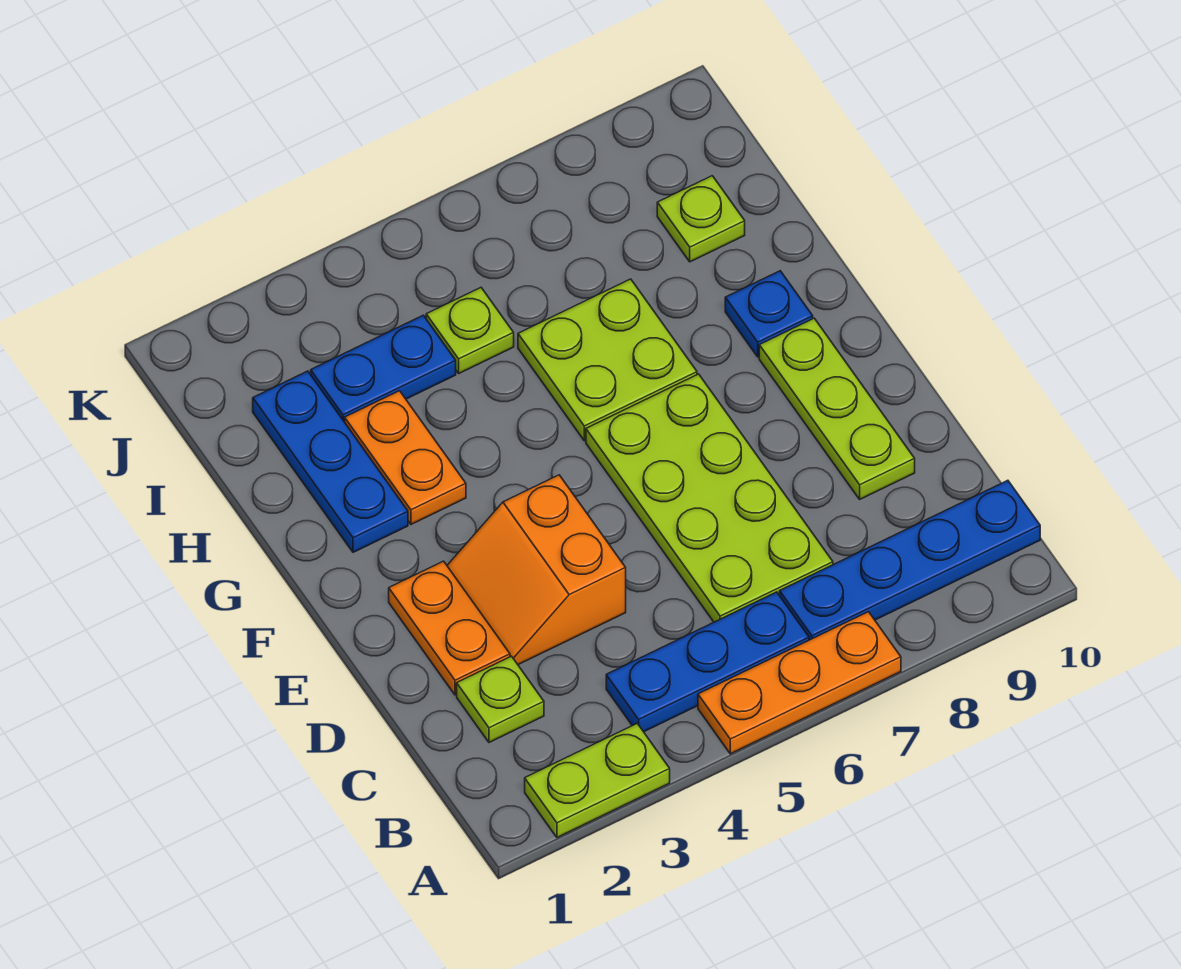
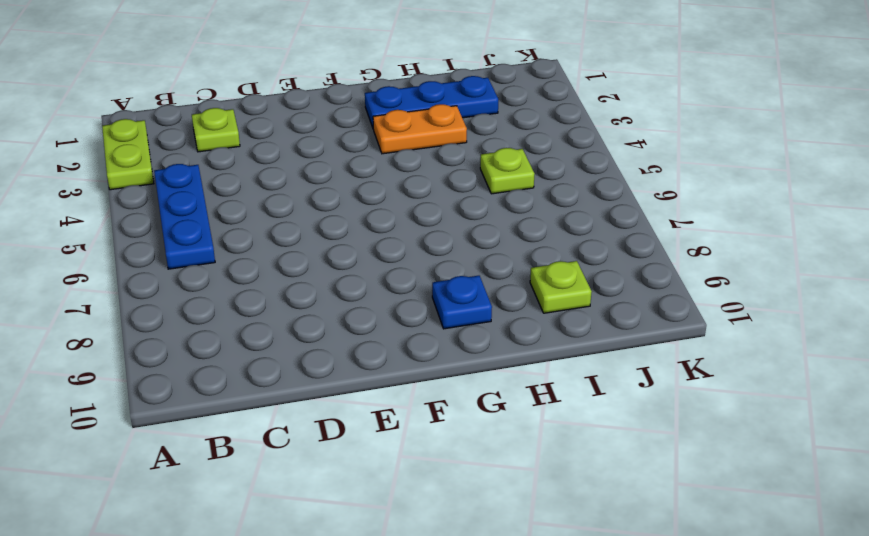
none -> orange plate A5:A7 level 1
none -> blue plate B7:B10 level 1
none -> lime plate C6:F7 level 1

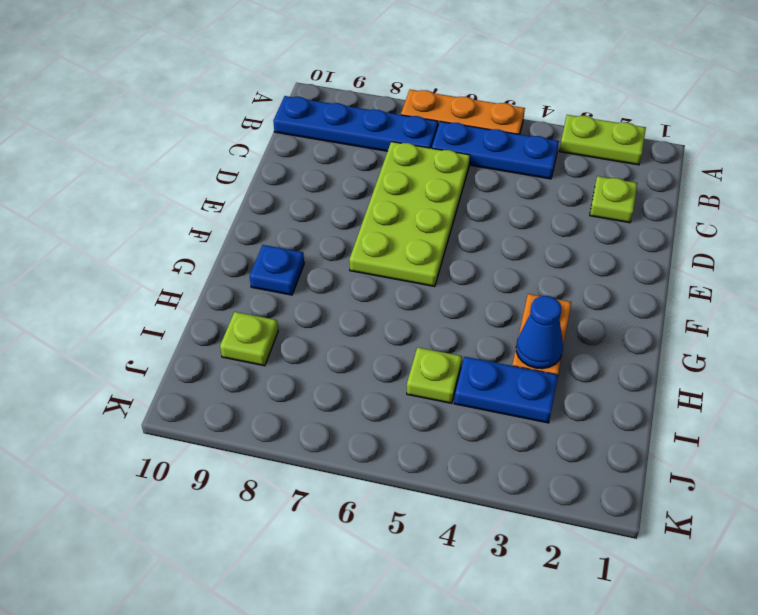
blue cone H3 level 2 -> none
none -> orange plate D2:E2 level 1
none -> orange slope D3:E4 level 1 top 4
none -> lime plate D9:F9 level 1

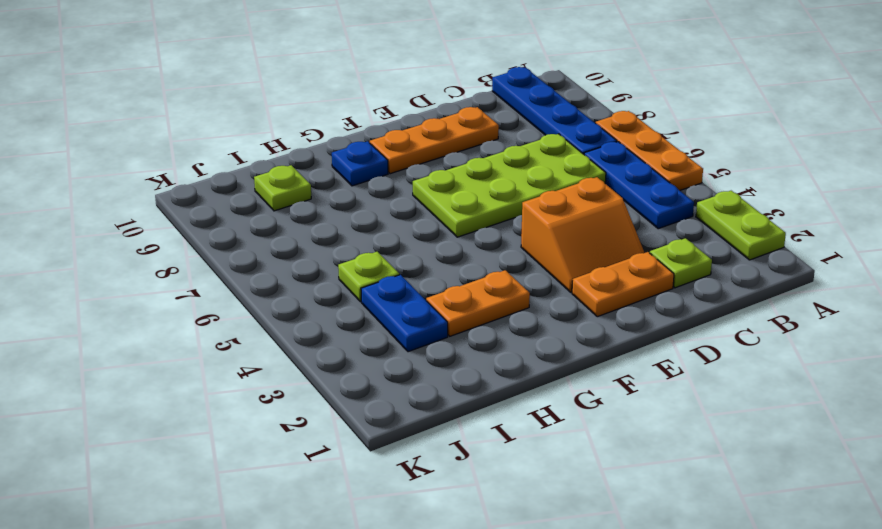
orange plate D9:F9 level 1 -> lime plate D9:F9 level 1
none -> blue plate G2:I2 level 1
none -> lime plate G6:H7 level 1

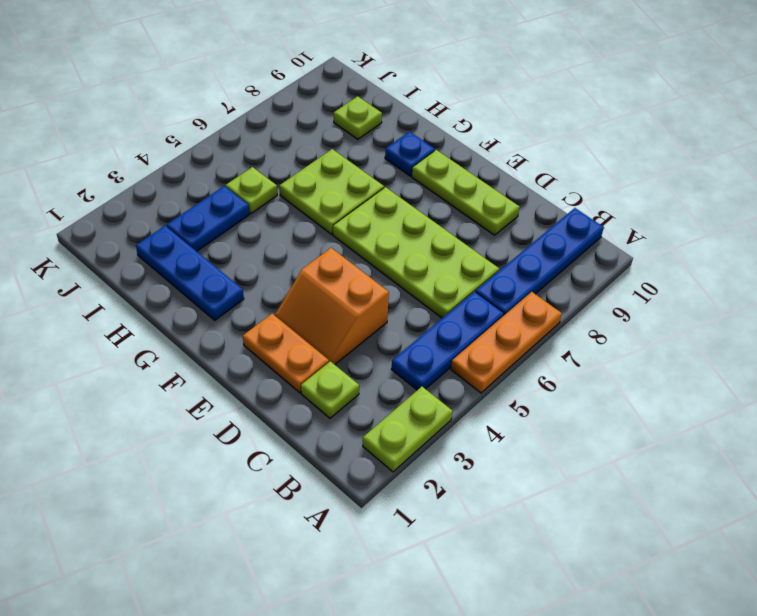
none -> orange plate G3:H3 level 1

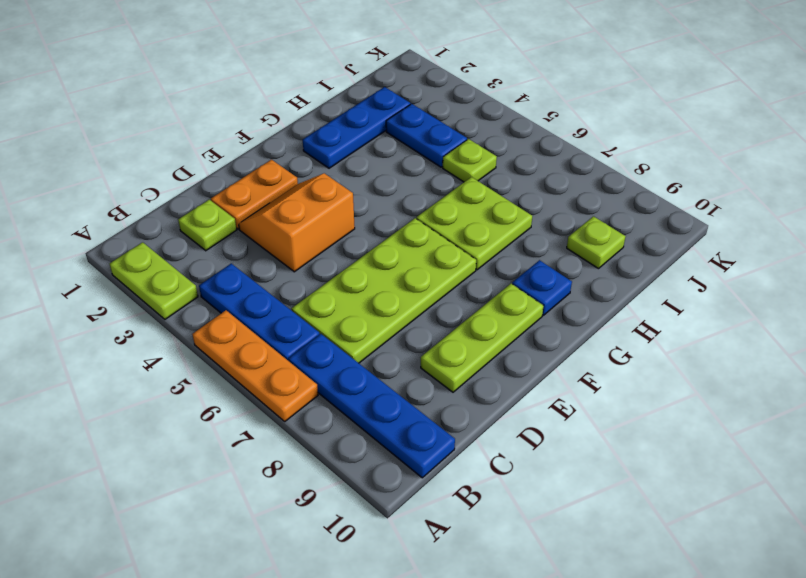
none -> orange plate G3:H3 level 1

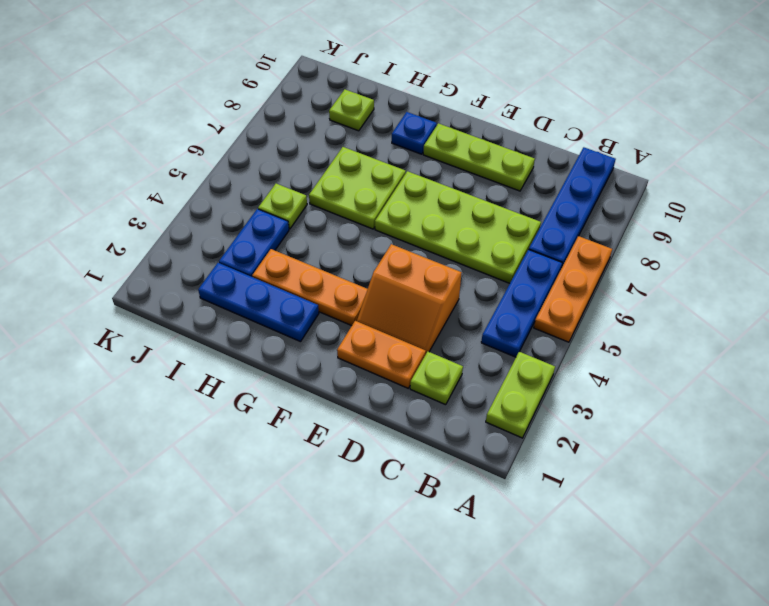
orange plate F3:H3 level 1 -> orange plate G3:H3 level 1

